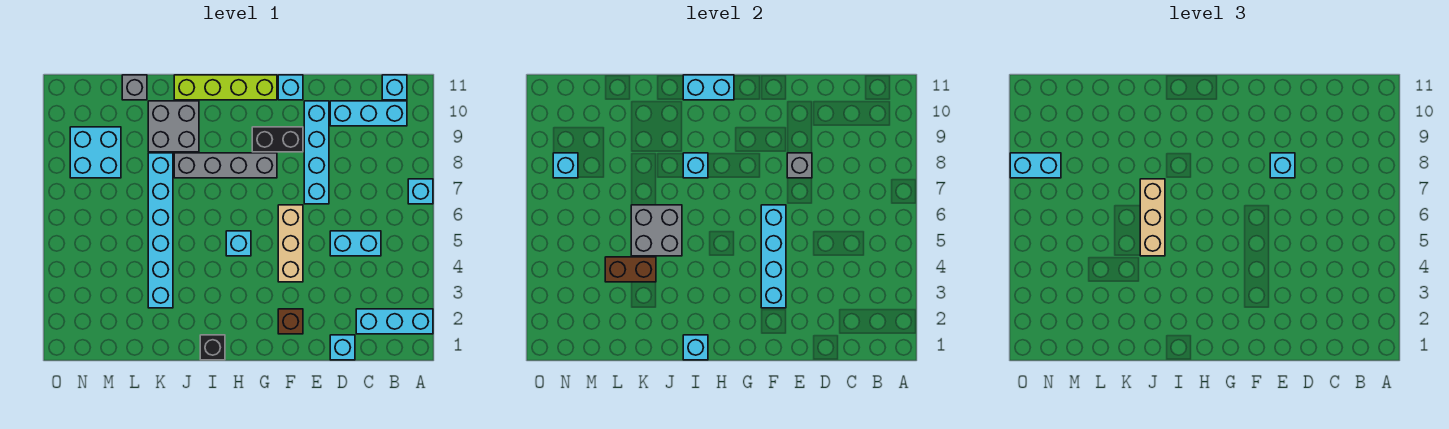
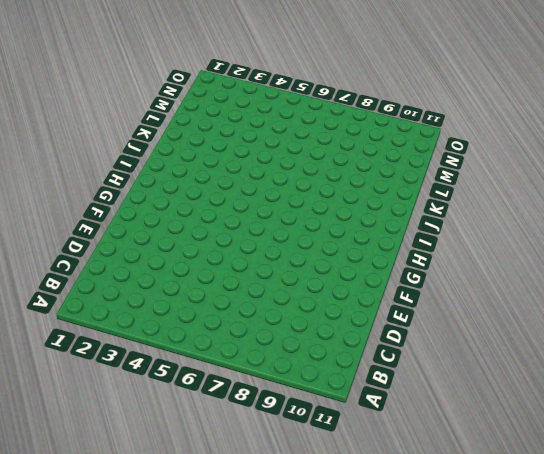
none -> cyan brick A2:C2 level 1
none -> cyan brick A7 level 1
none -> cyan brick B10:D10 level 1
none -> cyan brick B11 level 1

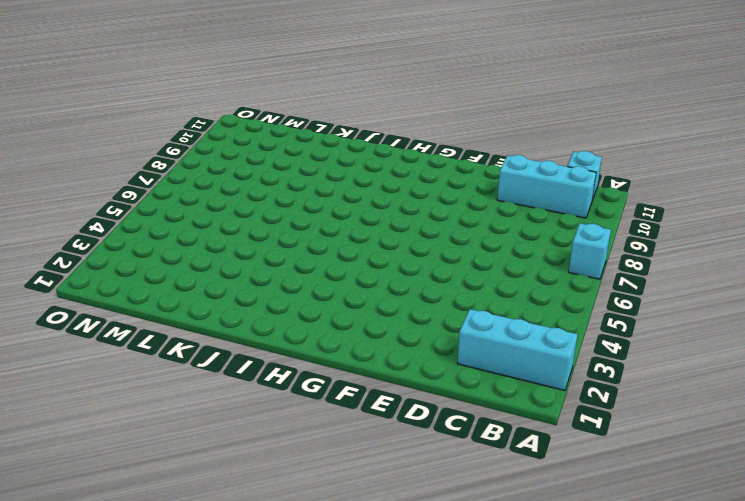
none -> cyan brick C5:D5 level 1
none -> cyan brick D1 level 1
none -> cyan brick E7:E10 level 1
none -> brown brick F2 level 1

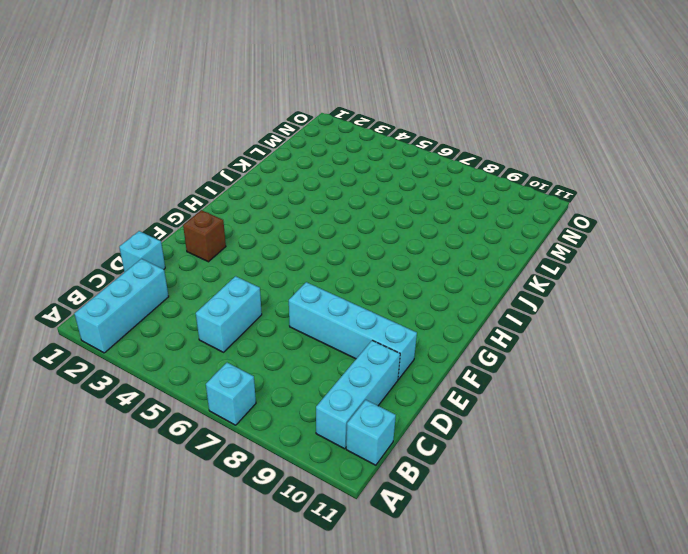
none -> tan brick F4:F6 level 1
none -> black brick F9:G9 level 1
none -> cyan brick F11 level 1
none -> grey brick G8:J8 level 1

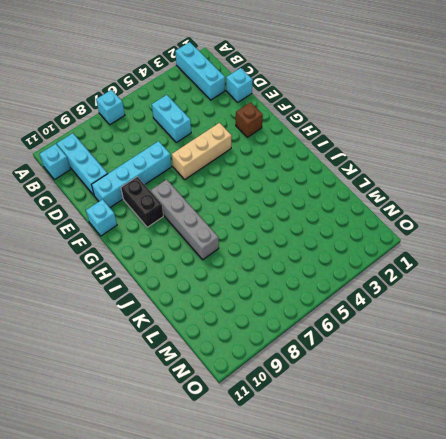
none -> lime brick G11:J11 level 1
none -> cyan brick H5 level 1
none -> black brick I1 level 1
none -> grey brick J9:K10 level 1

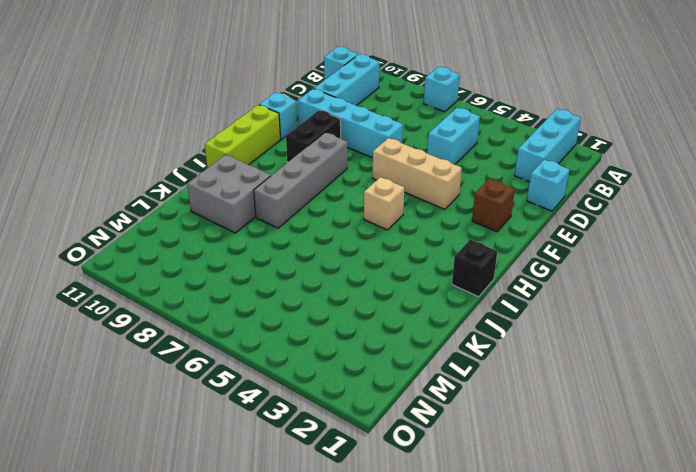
lime brick G11:I11 level 1 -> lime brick G11:J11 level 1
tan brick H5 level 1 -> cyan brick H5 level 1
none -> cyan brick K3:K8 level 1
none -> grey brick L11 level 1
none -> cyan brick M8:N9 level 1
none -> grey brick E8 level 2

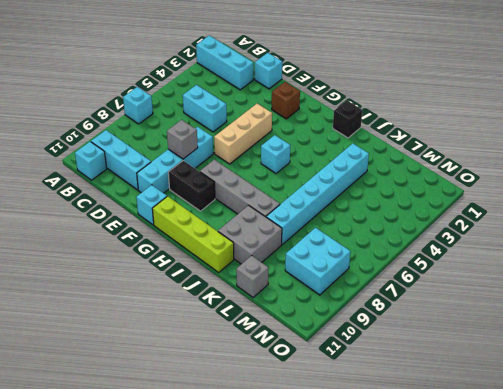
none -> cyan brick F3:F6 level 2
none -> cyan brick H11:I11 level 2
none -> cyan brick I1 level 2
none -> cyan brick I8 level 2

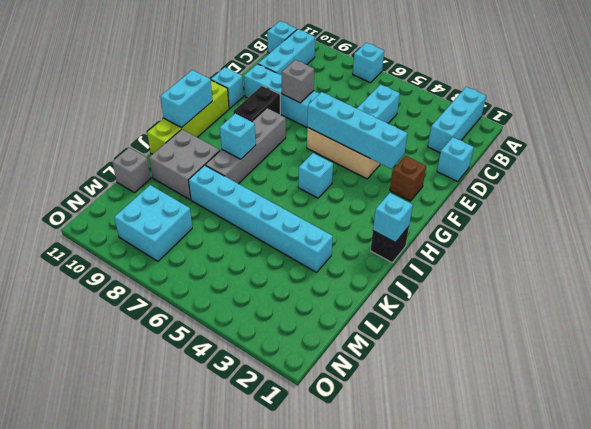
none -> grey brick J5:K6 level 2
none -> brown brick K4:L4 level 2
none -> cyan brick N8 level 2
none -> cyan brick E8 level 3

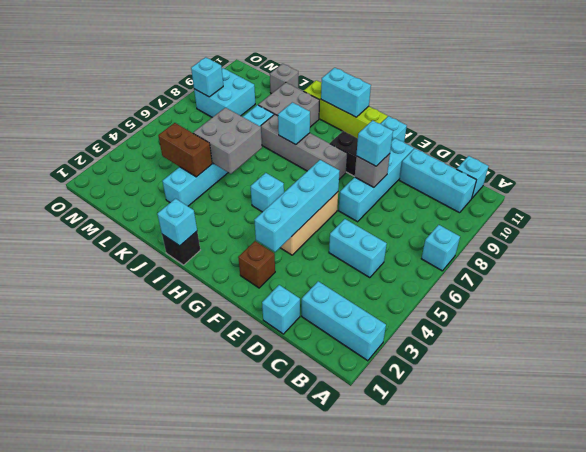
none -> tan brick J5:J7 level 3
none -> cyan brick N8:O8 level 3

